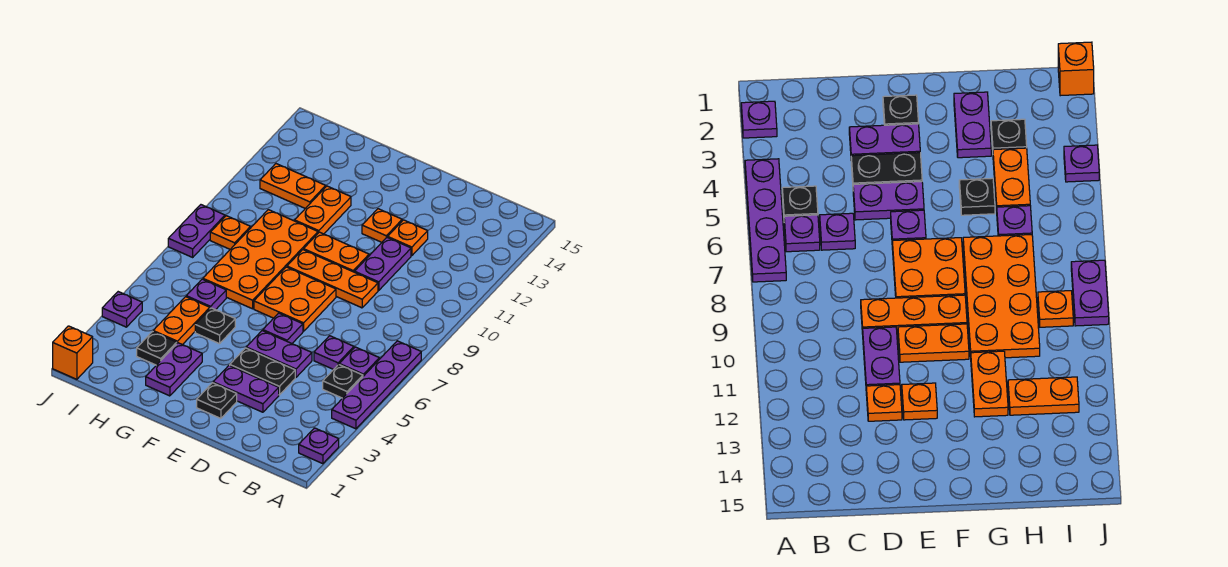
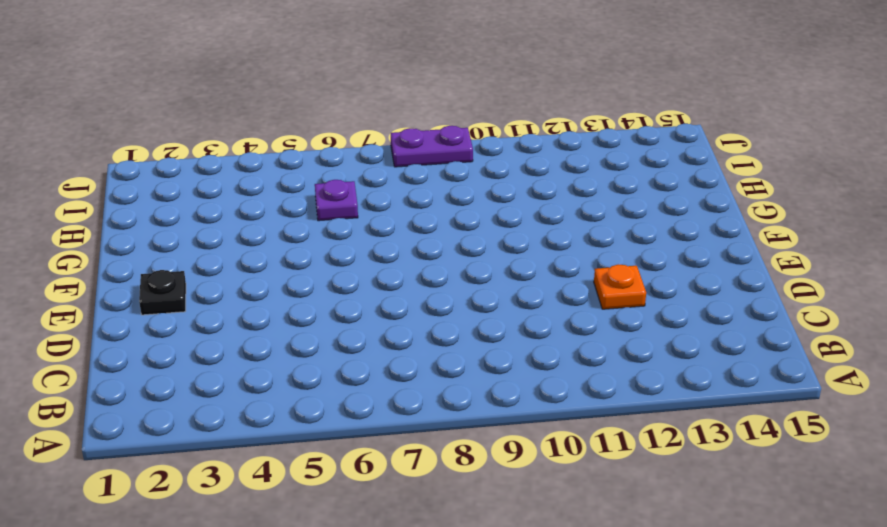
none -> purple plate A2 level 1
none -> purple plate A4:A7 level 1
none -> black plate B5 level 1

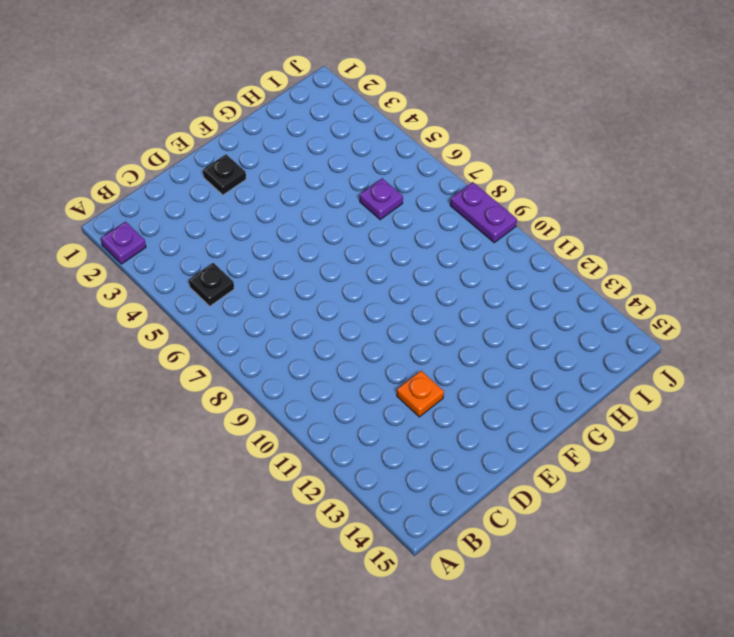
none -> purple plate A4:A7 level 1
none -> purple plate B6 level 1
none -> purple plate C6 level 1

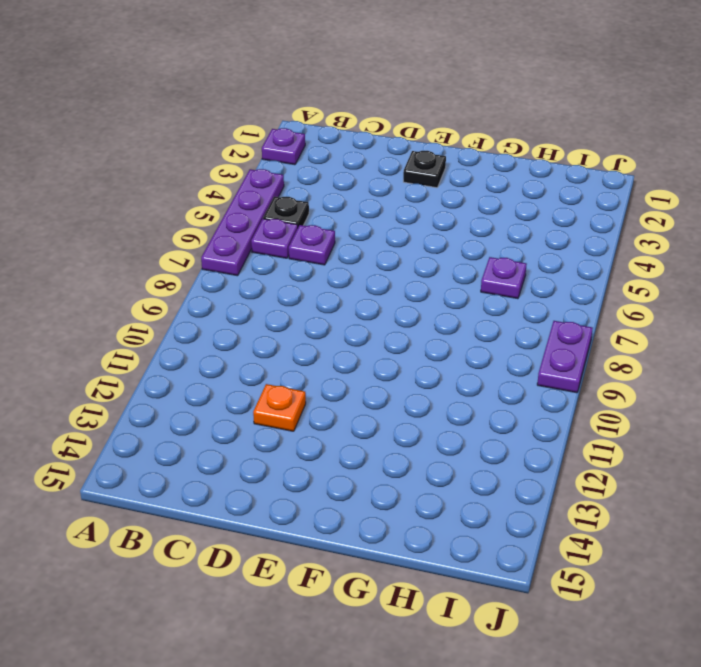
none -> purple plate D3:E3 level 1
none -> black plate D4:E4 level 1
none -> purple plate D5:E5 level 1

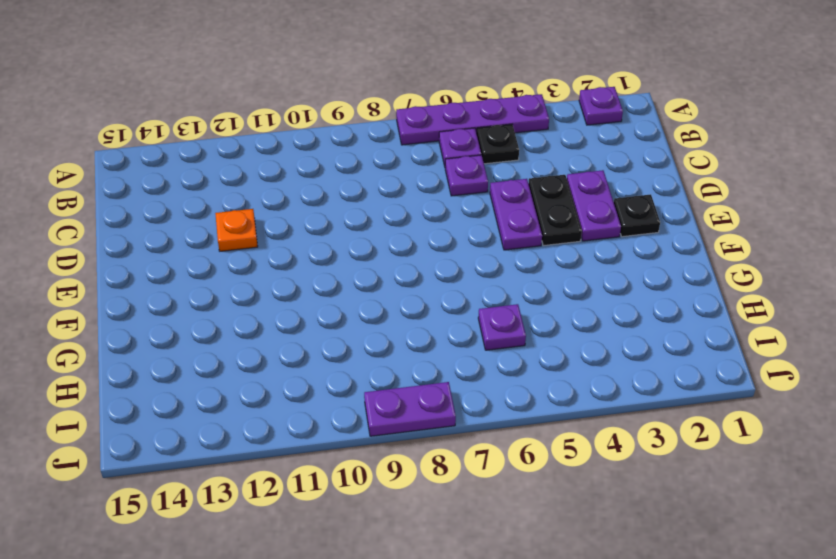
none -> orange plate D9:F9 level 1
none -> purple plate D10:D11 level 1
none -> purple plate E6 level 1

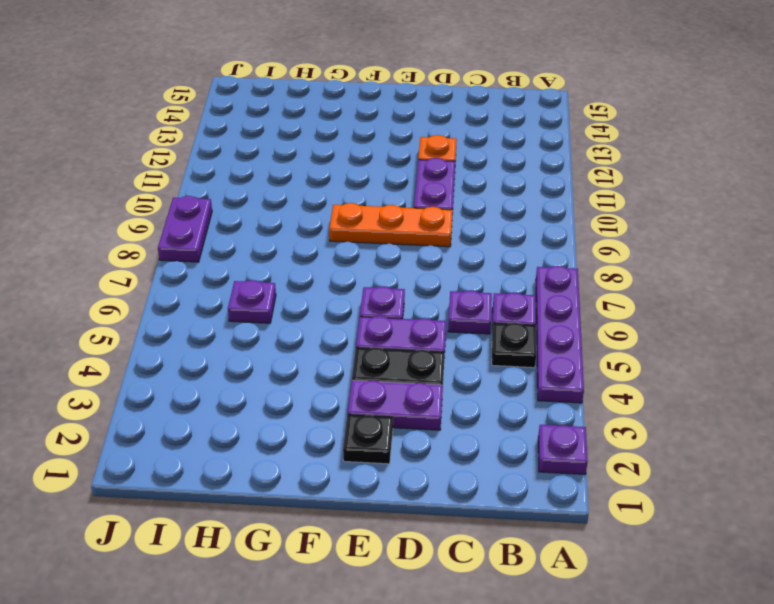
none -> orange plate E7:F8 level 1
none -> orange plate E10:F10 level 1
none -> orange plate E12 level 1

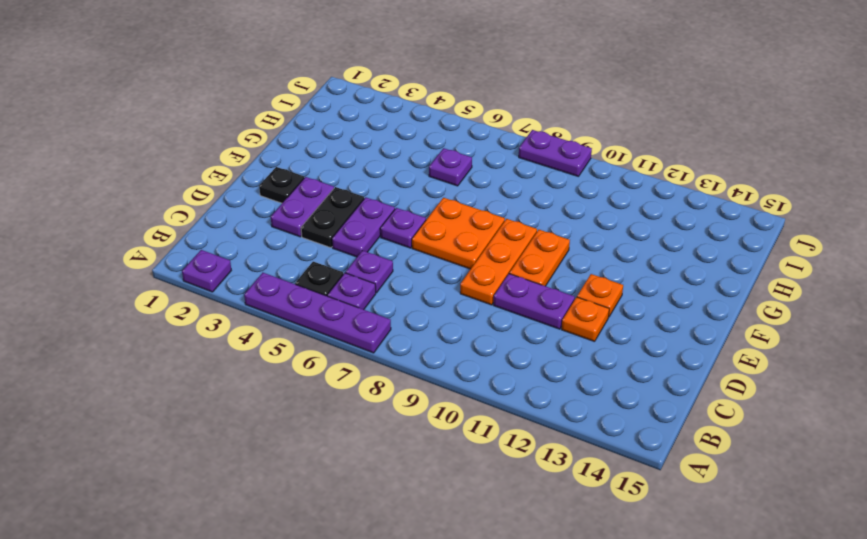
none -> purple plate G2:G3 level 1
none -> black plate G5 level 1
none -> orange plate G7:H10 level 1

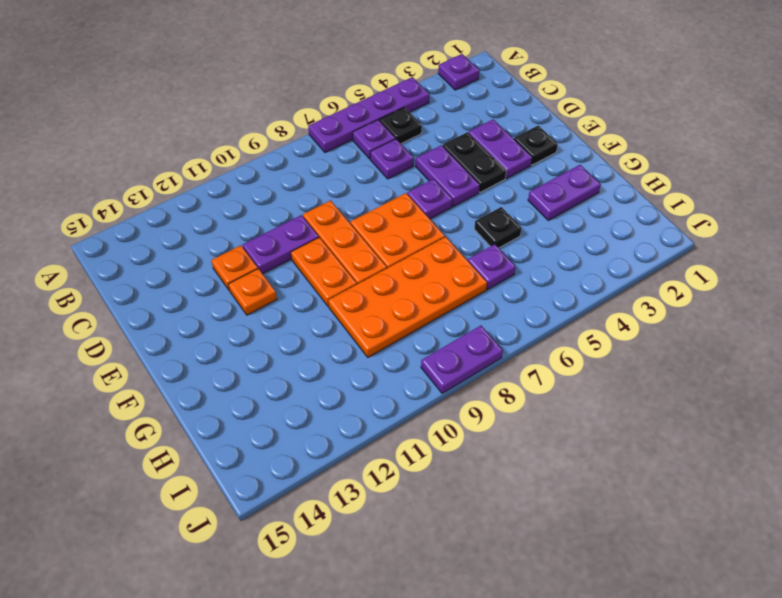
none -> orange plate G11:G12 level 1
none -> black plate H3 level 1
none -> orange plate H4:H5 level 1

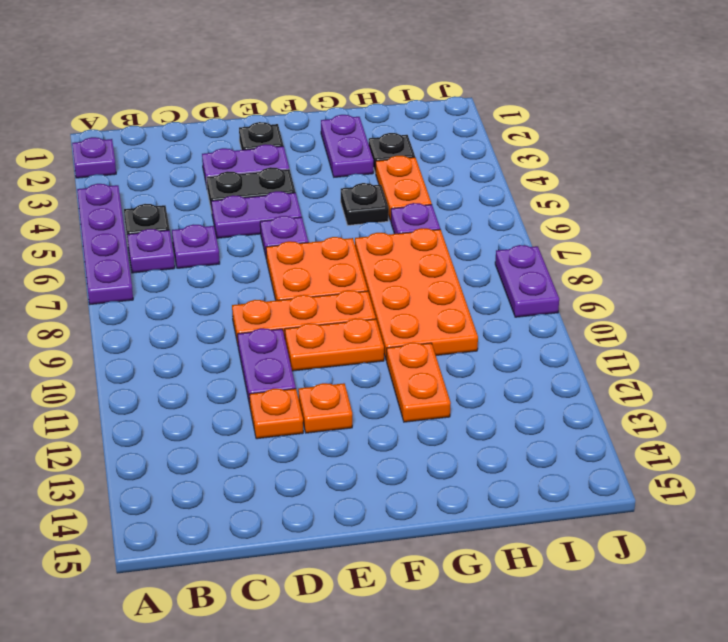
none -> orange plate H12:I12 level 1
none -> orange plate I9 level 1
none -> orange brick J1 level 1

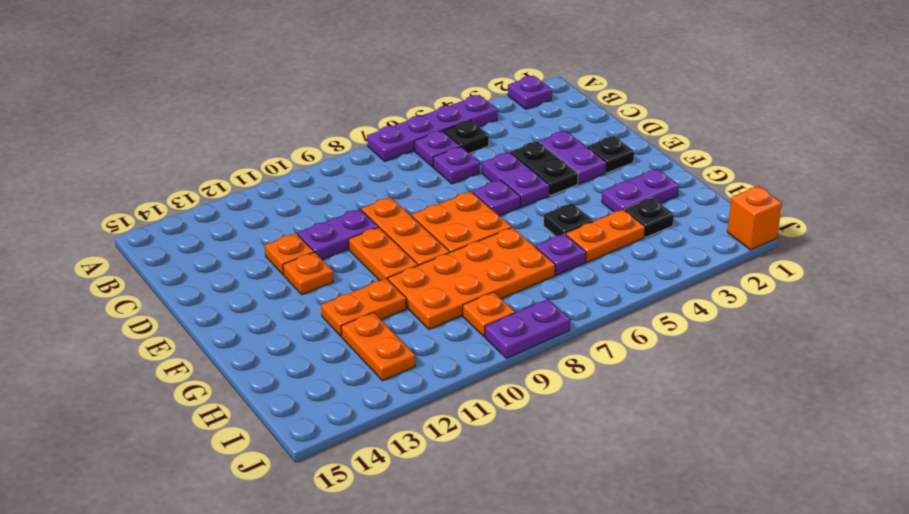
none -> purple plate J4 level 1

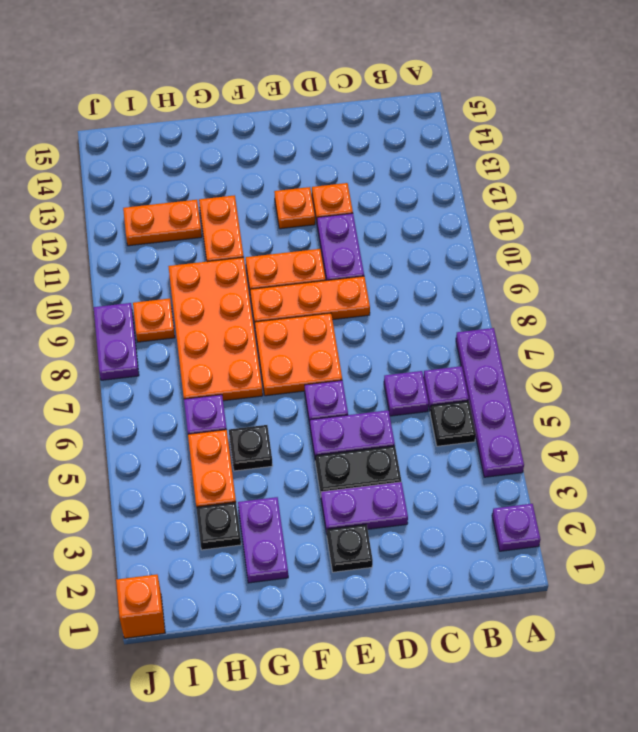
none -> purple plate J4 level 1

